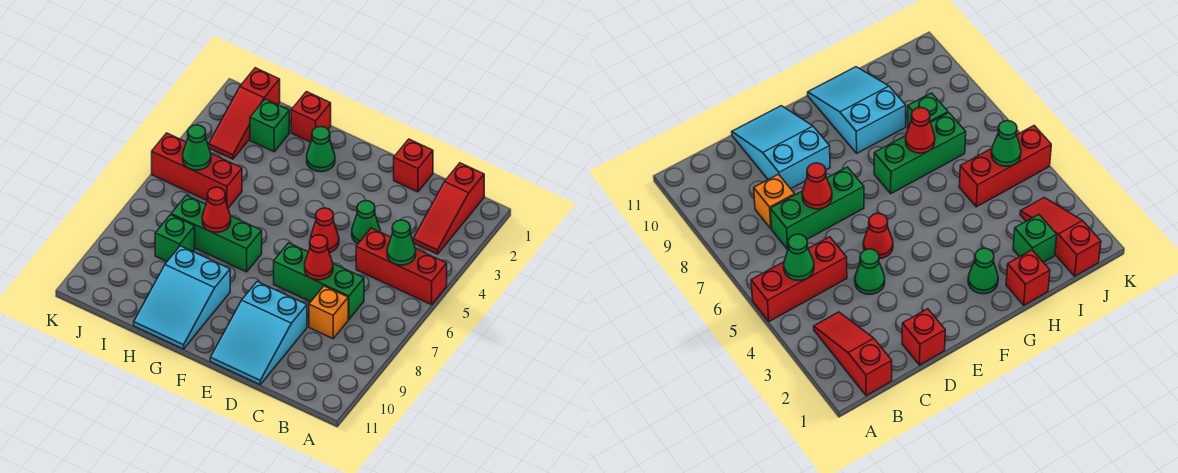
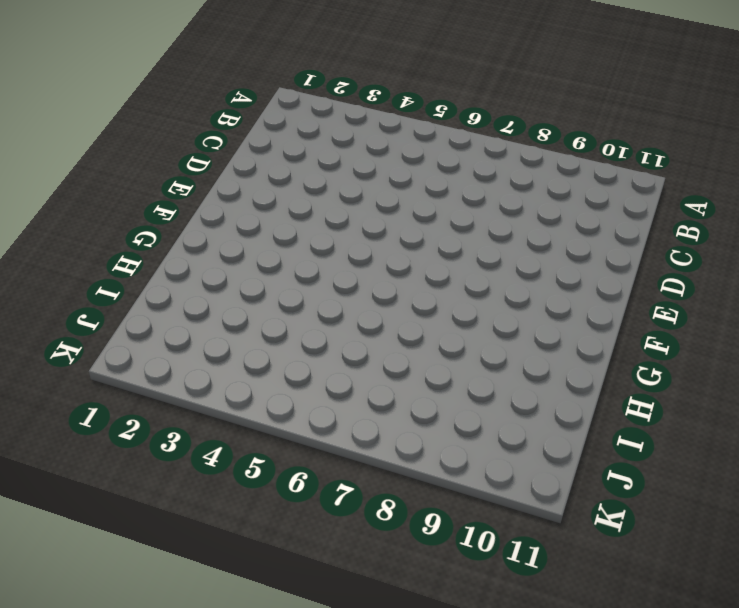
none -> red brick A5:C5 level 1
none -> red slope B1:B3 level 1 top 1
none -> green brick C7:E7 level 1

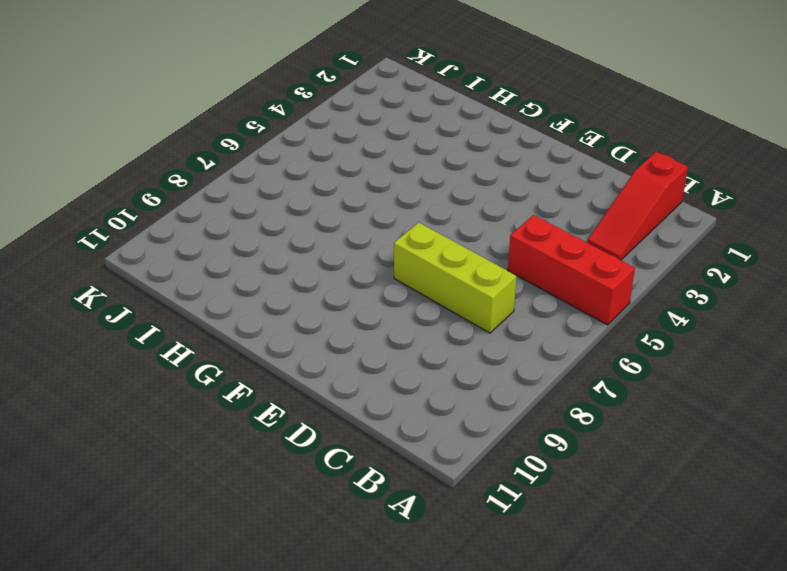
lime brick C7:E7 level 1 -> green brick C7:E7 level 1
none -> orange brick C8 level 1
none -> red brick D1 level 1
none -> green cone D4 level 1

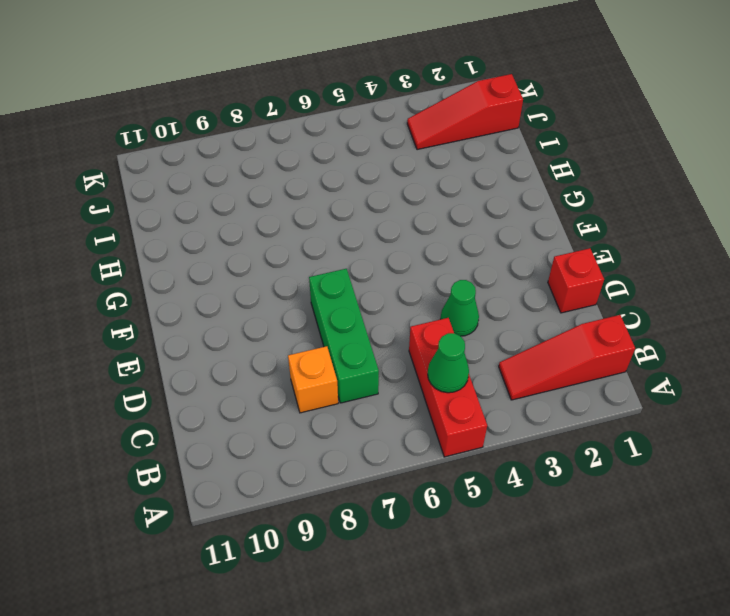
none -> cyan slope D9:E11 level 1 top 9
none -> red cone E5 level 1
none -> green cone G2 level 1

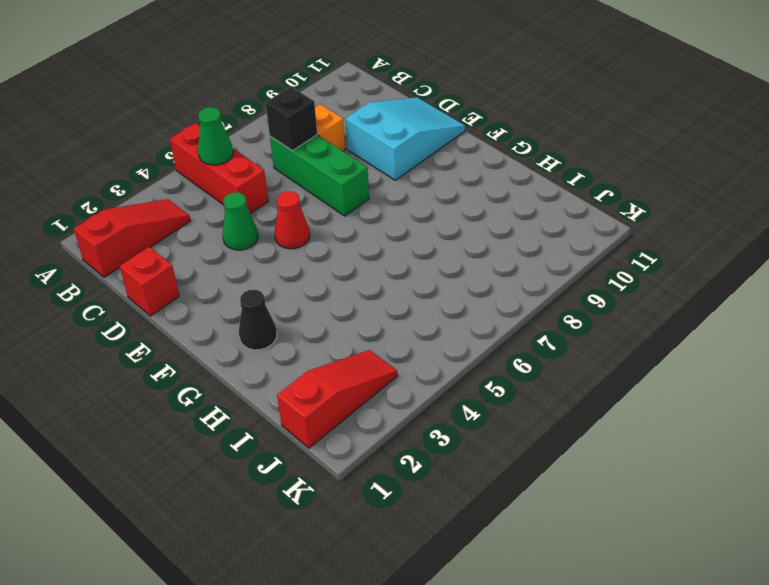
black brick C7 level 2 -> none
black cone G2 level 1 -> green cone G2 level 1
none -> green brick G7:I7 level 1
none -> cyan slope G9:H11 level 1 top 9
none -> red brick H1 level 1

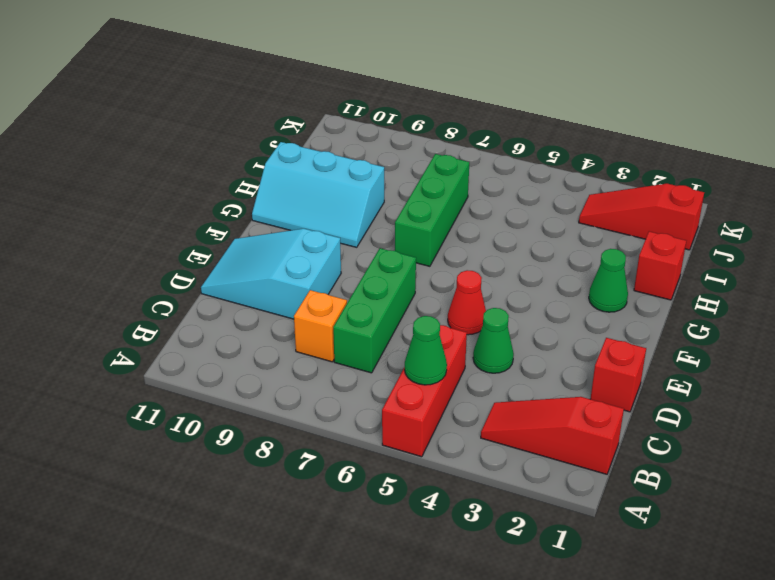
cyan slope G9:H11 level 1 top H -> cyan slope G9:H11 level 1 top 9
none -> green brick I2 level 1
none -> red brick I5:K5 level 1
none -> green brick I8 level 1

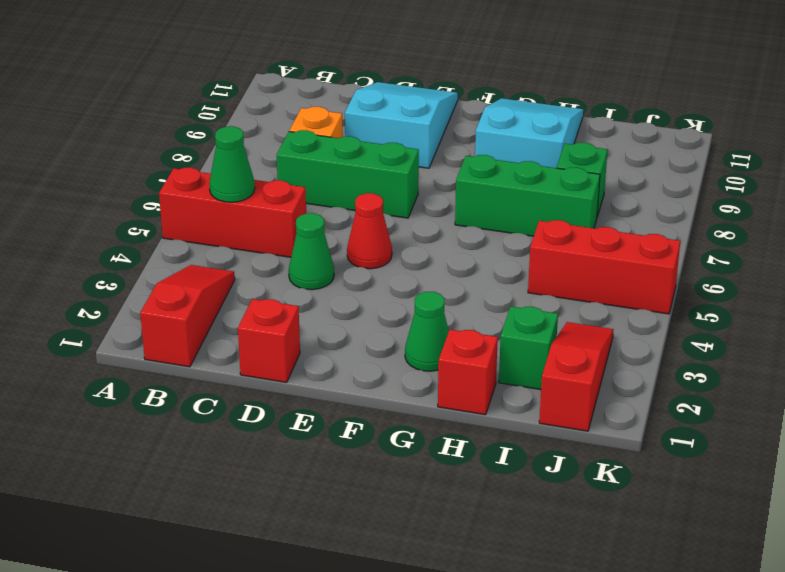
none -> red cone D7 level 2
none -> red cone H7 level 2
none -> green cone J5 level 2

